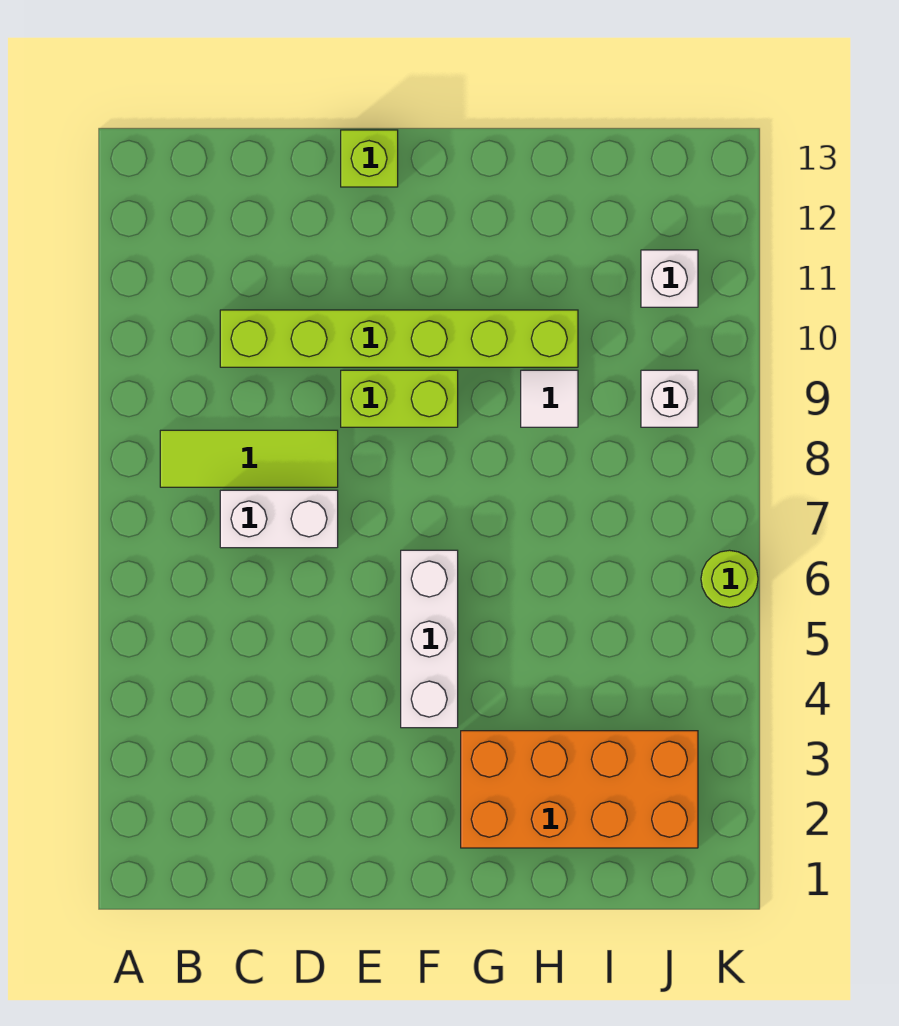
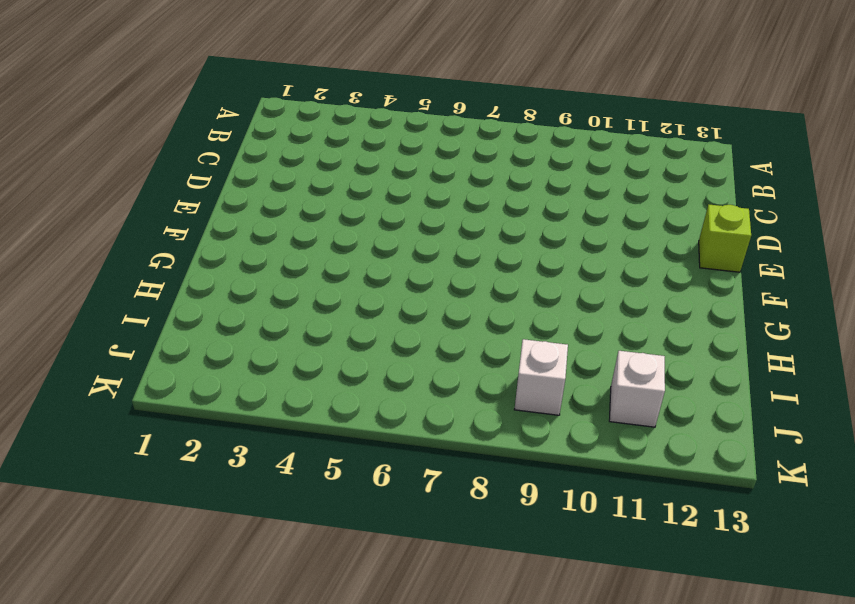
none -> lime tile B8:D8 level 1
none -> white brick C7:D7 level 1

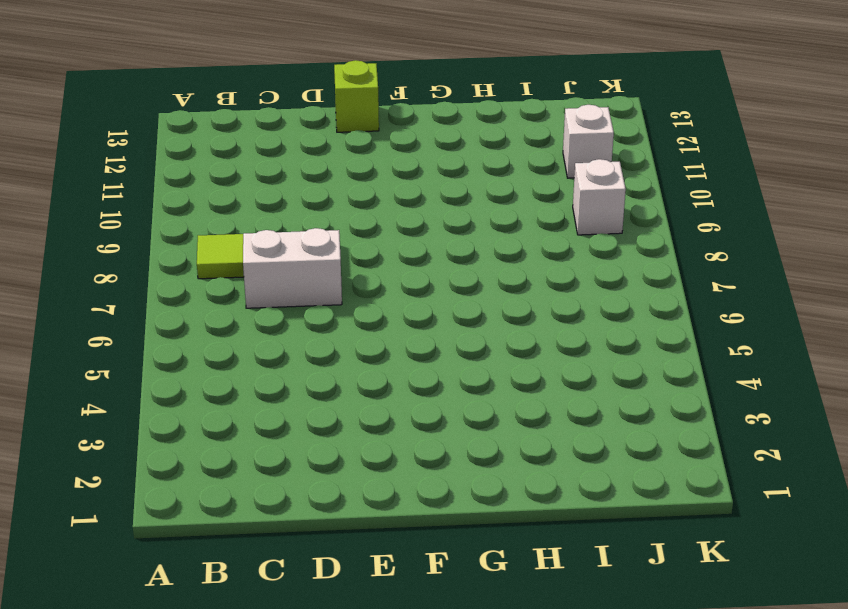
none -> lime brick C10:H10 level 1
none -> lime brick E9:F9 level 1

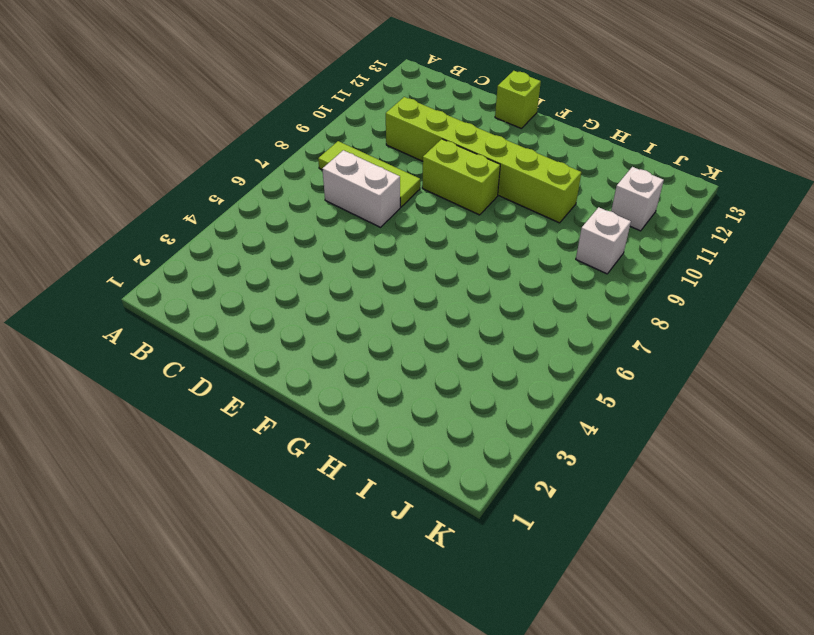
none -> white brick F4:F6 level 1
none -> orange brick G2:J3 level 1

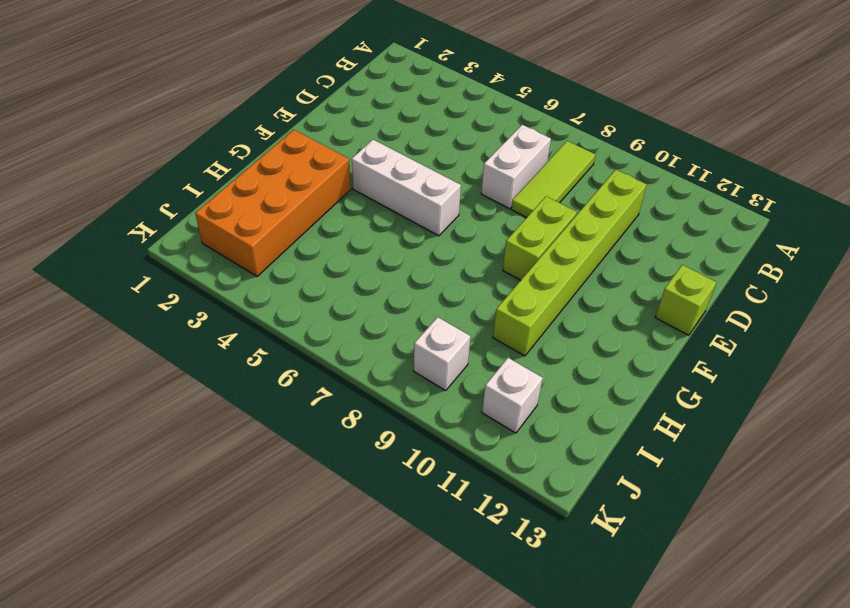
none -> white tile H9 level 1
none -> lime round brick K6 level 1

